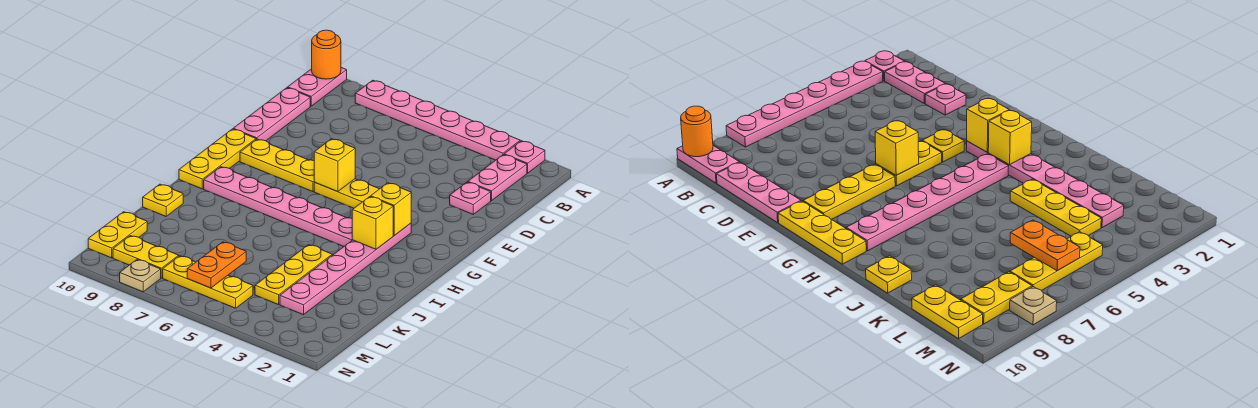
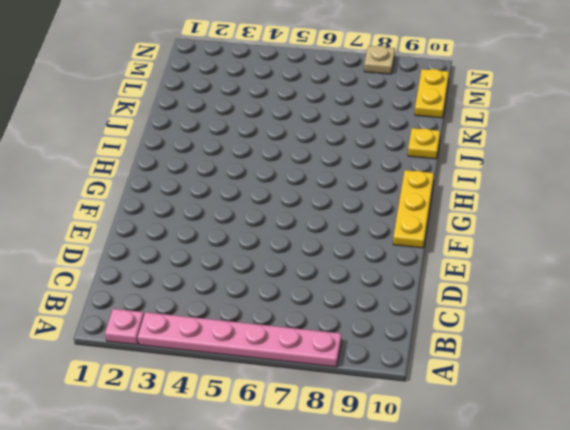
none -> pink plate A10:B10 level 1
none -> pink plate B2:C2 level 1
none -> pink plate C10:E10 level 1

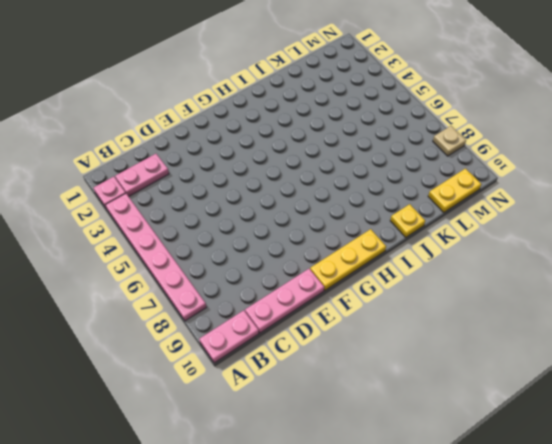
none -> pink plate D2 level 1
none -> yellow plate F4 level 1
none -> yellow plate F5:F6 level 1

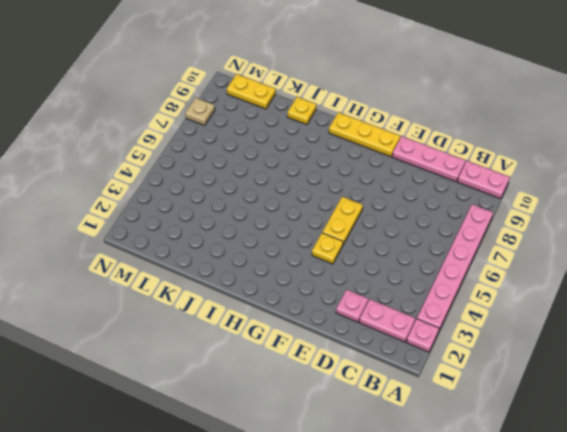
none -> yellow plate F7:F9 level 1
none -> pink plate G3:L3 level 1
none -> pink plate H4:H9 level 1

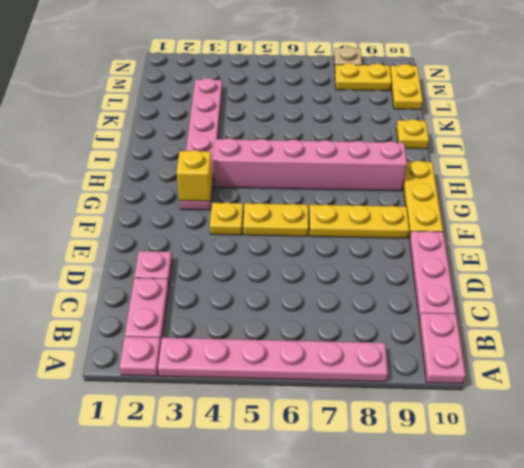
pink brick H4:H9 level 1 -> pink plate H4:H9 level 1
none -> yellow plate J4:L4 level 1
none -> yellow plate M5:M7 level 1
none -> orange round brick A10 level 2

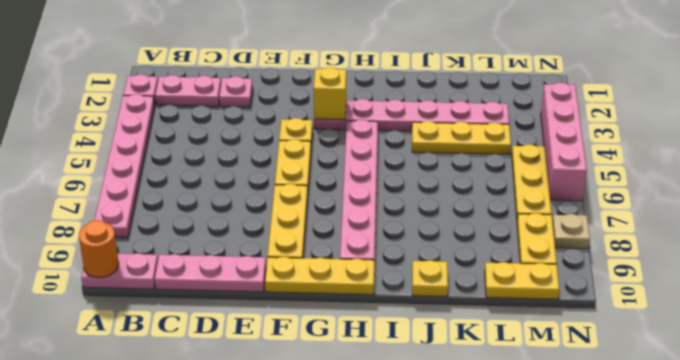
pink brick N3:N6 level 1 -> none
none -> yellow brick F6 level 2
none -> yellow brick H3 level 2
none -> orange plate L6:M6 level 2

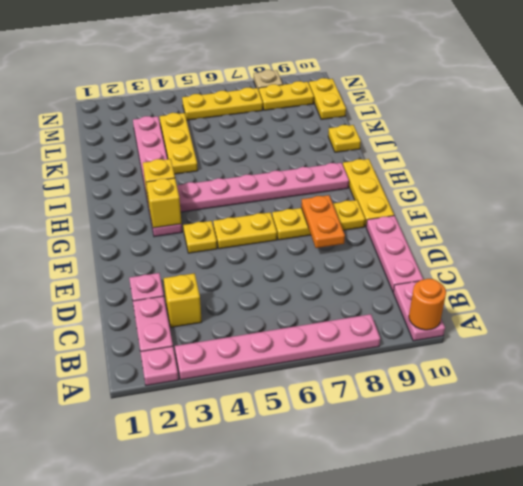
yellow brick C3 level 1 -> yellow brick F6 level 2
orange plate E8:F8 level 2 -> orange plate L6:M6 level 2

